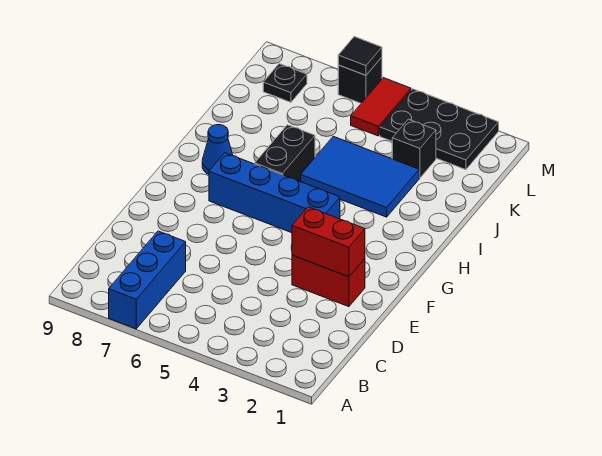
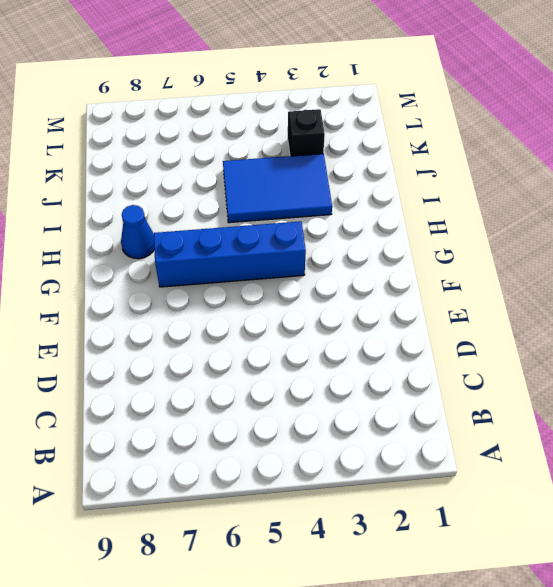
none -> blue brick A7:C7 level 1
none -> red brick E2:E3 level 1
none -> black brick H6:I6 level 1

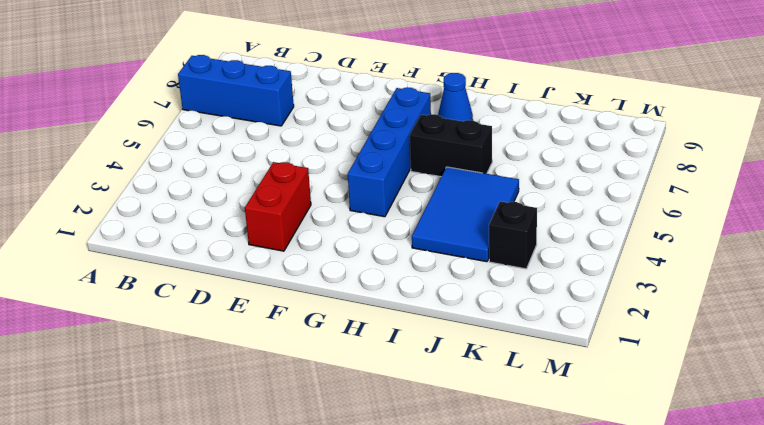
none -> black plate L2:M4 level 1
none -> red tile L5:M5 level 1
none -> black plate L8 level 1

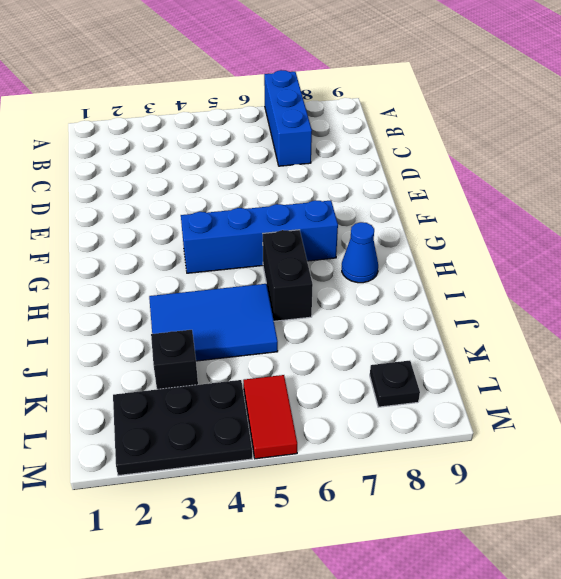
none -> red brick E2:E3 level 1
none -> black brick M6 level 1
none -> red brick E2:E3 level 2

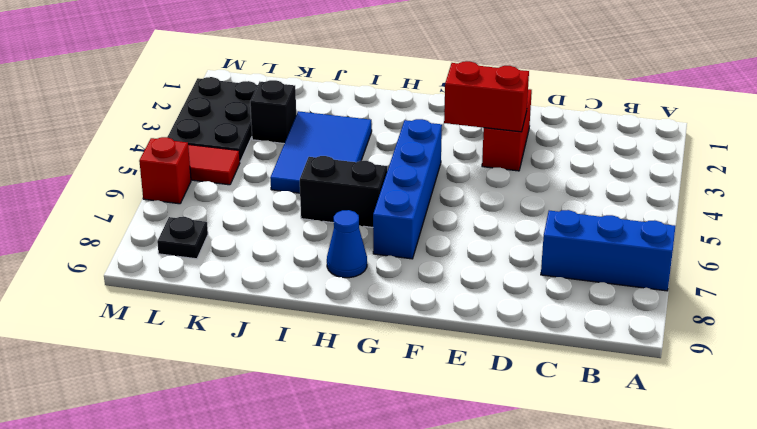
red brick E3:F3 level 2 -> red brick E2:E3 level 2
red brick M6 level 1 -> black brick M6 level 1
none -> black tile M6 level 2

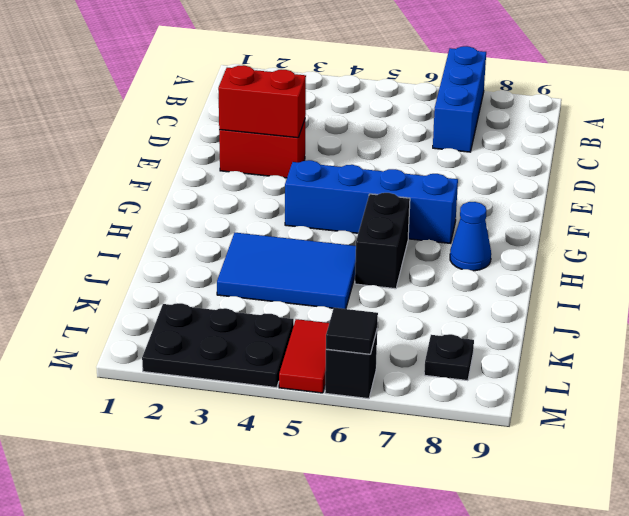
none -> black brick K3 level 1

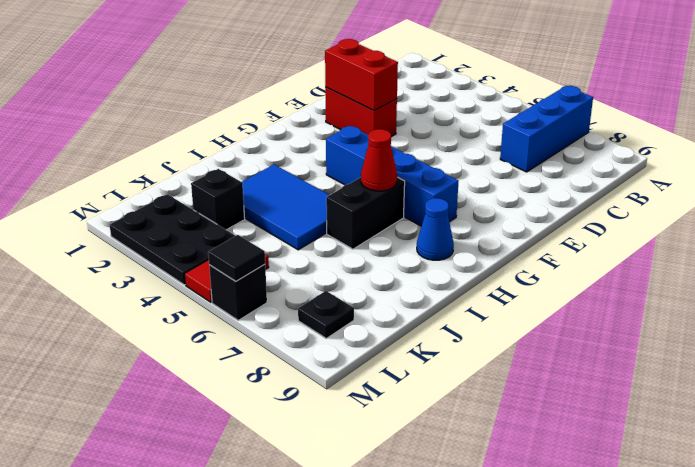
red cone H6 level 2 -> none

